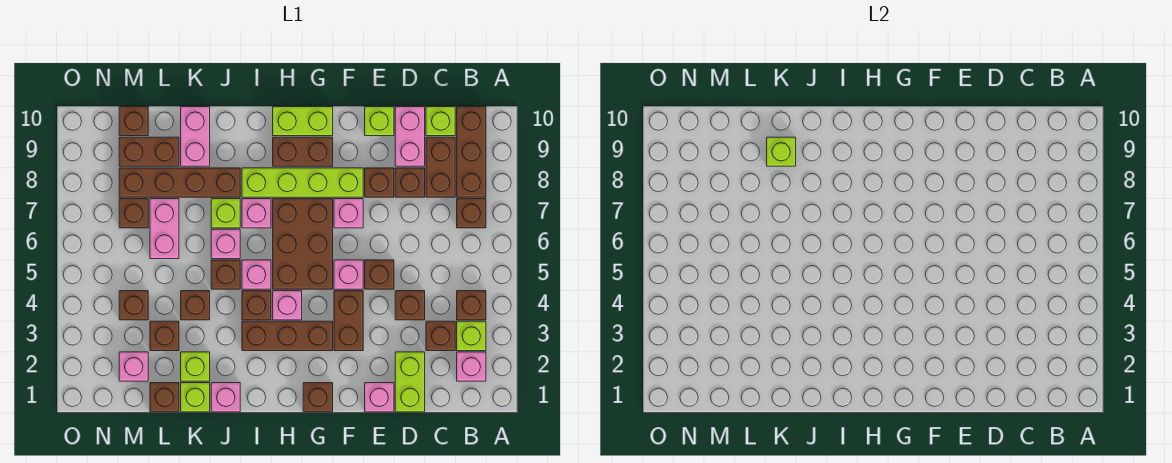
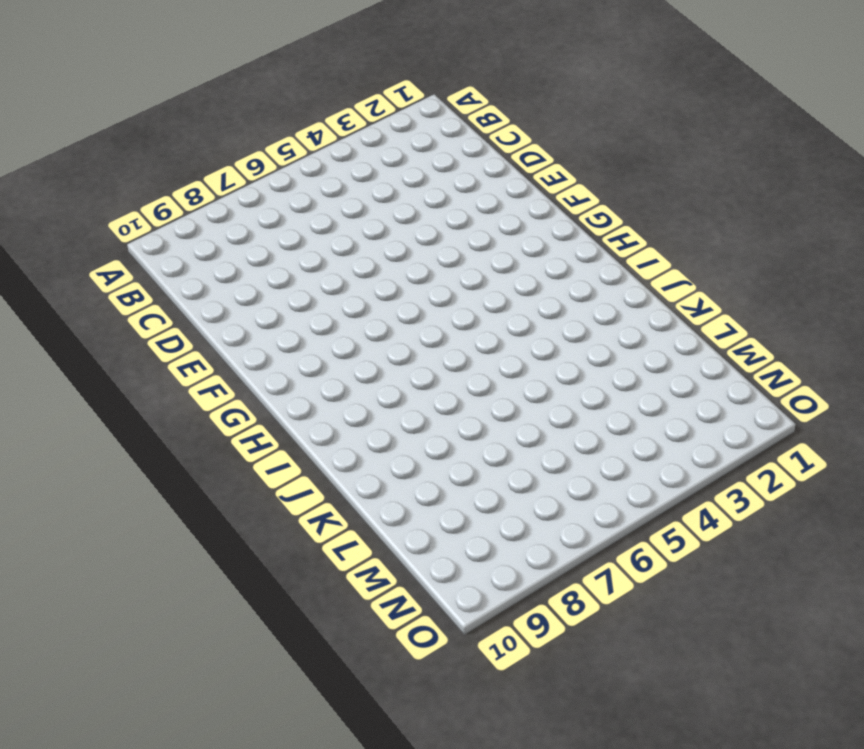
none -> pink brick B2 level 1
none -> lime brick B3 level 1
none -> brown brick B4 level 1
none -> brown brick B7 level 1

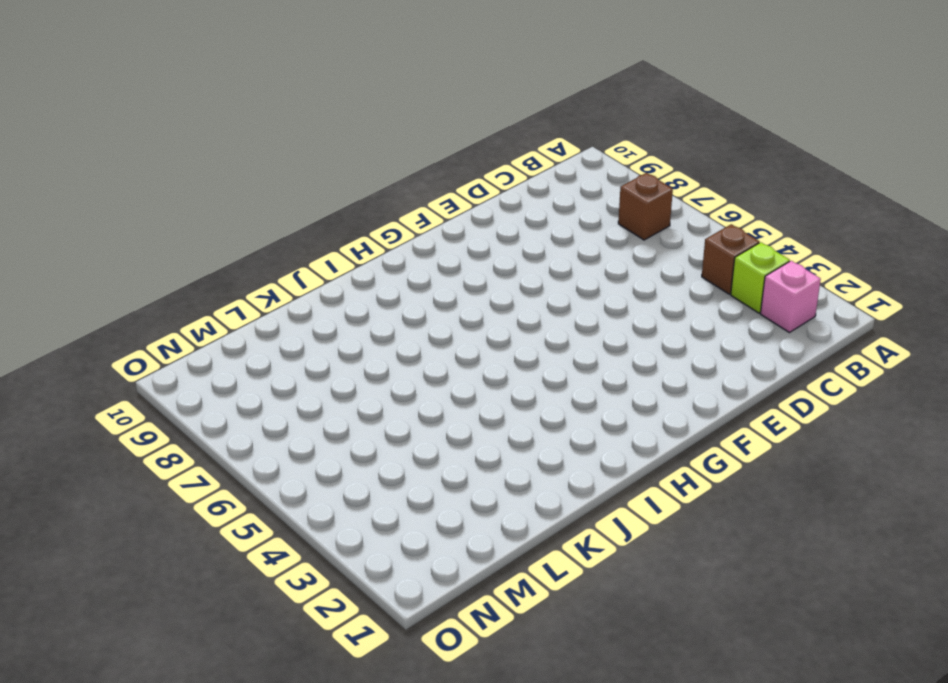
none -> brown brick B8:B10 level 1
none -> brown brick C3 level 1
none -> brown brick C8:C9 level 1
none -> lime brick C10 level 1

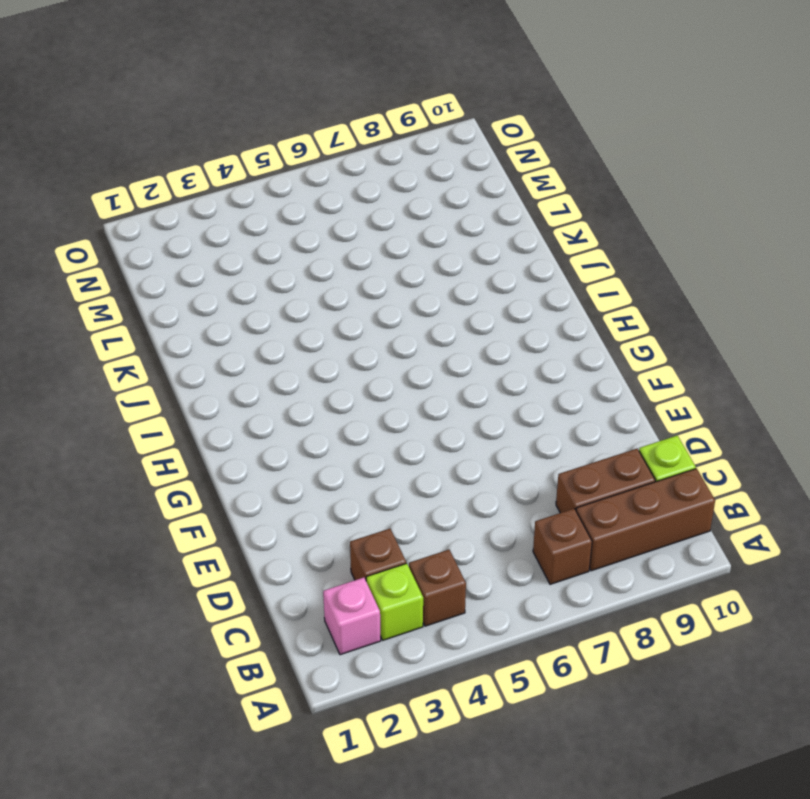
none -> lime brick D1:D2 level 1
none -> brown brick D4 level 1
none -> brown brick D8 level 1
none -> pink brick D9:D10 level 1

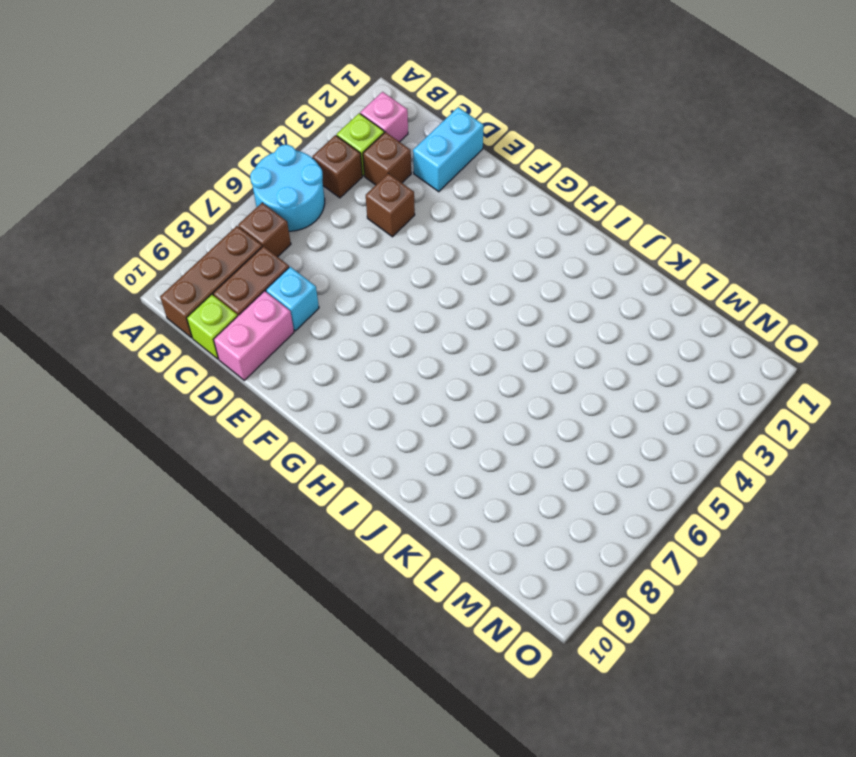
cyan round brick A5:B6 level 1 -> none
cyan brick D1:D2 level 1 -> lime brick D1:D2 level 1
cyan brick D8 level 1 -> brown brick D8 level 1
none -> pink brick E1 level 1
none -> brown brick E5 level 1
none -> brown brick E8 level 1
none -> lime brick E10 level 1

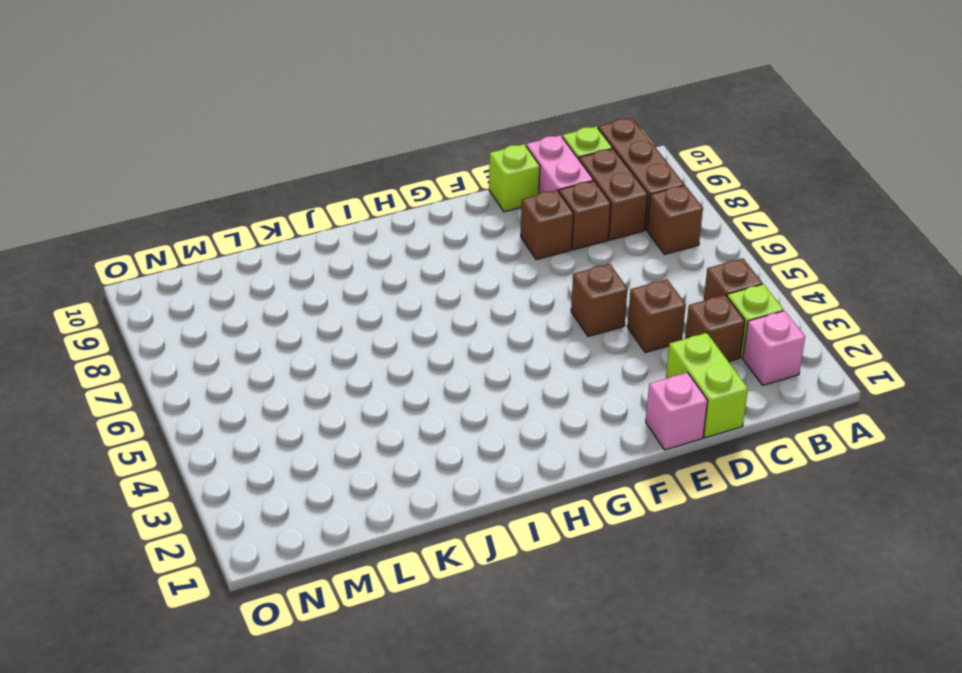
none -> brown brick F3:F4 level 1
none -> pink brick F5 level 1
none -> pink brick F7 level 1
none -> lime brick F8:I8 level 1

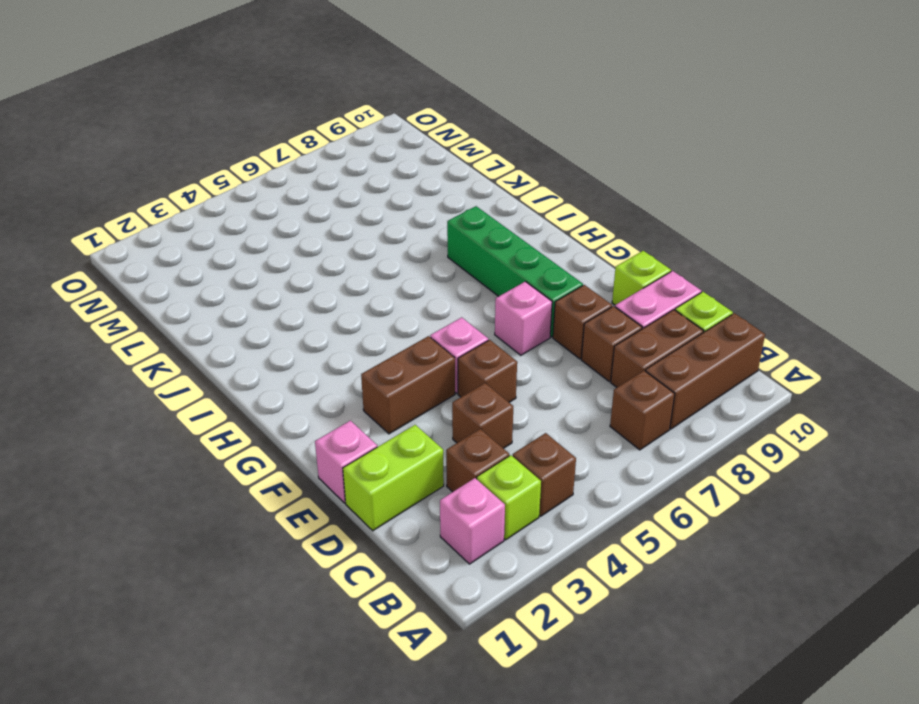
green brick F8:I8 level 1 -> lime brick F8:I8 level 1
none -> brown brick G1 level 1
none -> brown brick G3:I3 level 1
none -> brown brick G5:H7 level 1
none -> brown brick G9:H9 level 1

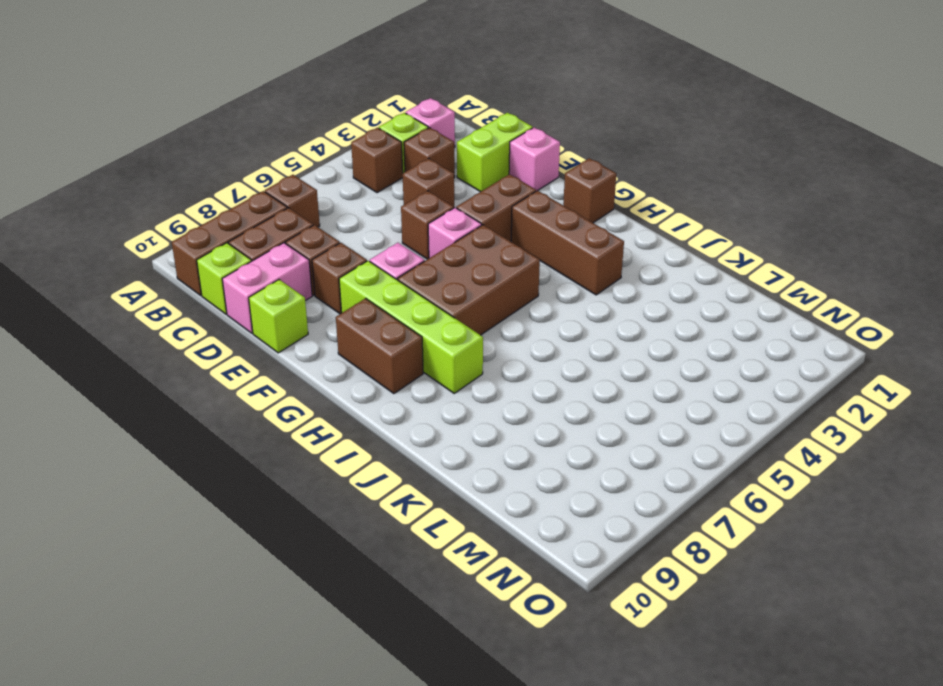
none -> lime brick G10:H10 level 1
none -> pink brick H4 level 1
none -> brown brick I4 level 1
none -> pink brick I5 level 1

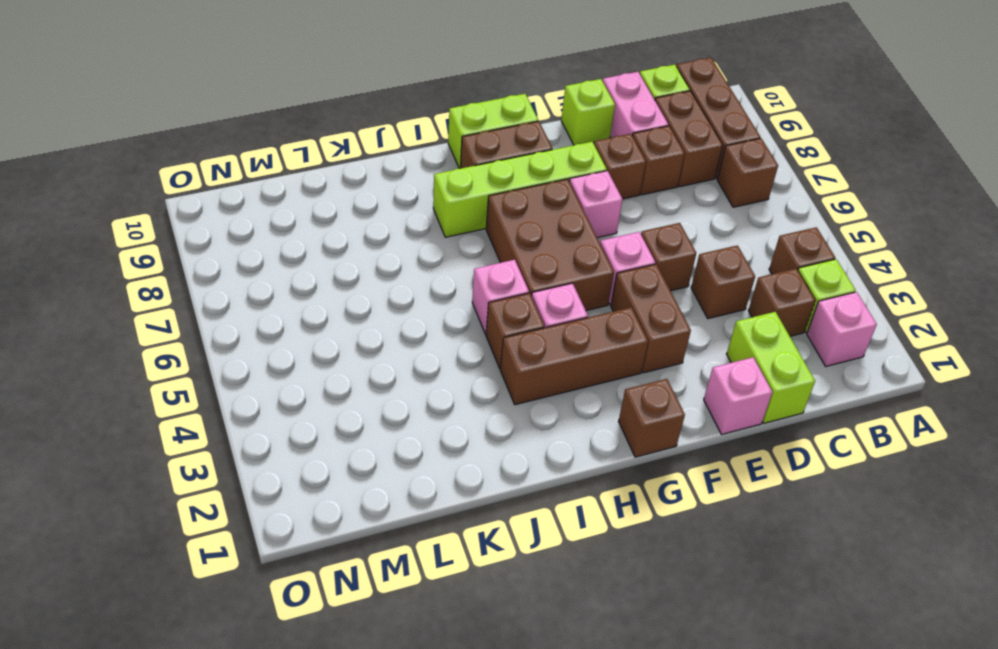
none -> pink brick I7 level 1
none -> pink brick J1 level 1
none -> brown brick J5 level 1
none -> pink brick J6 level 1

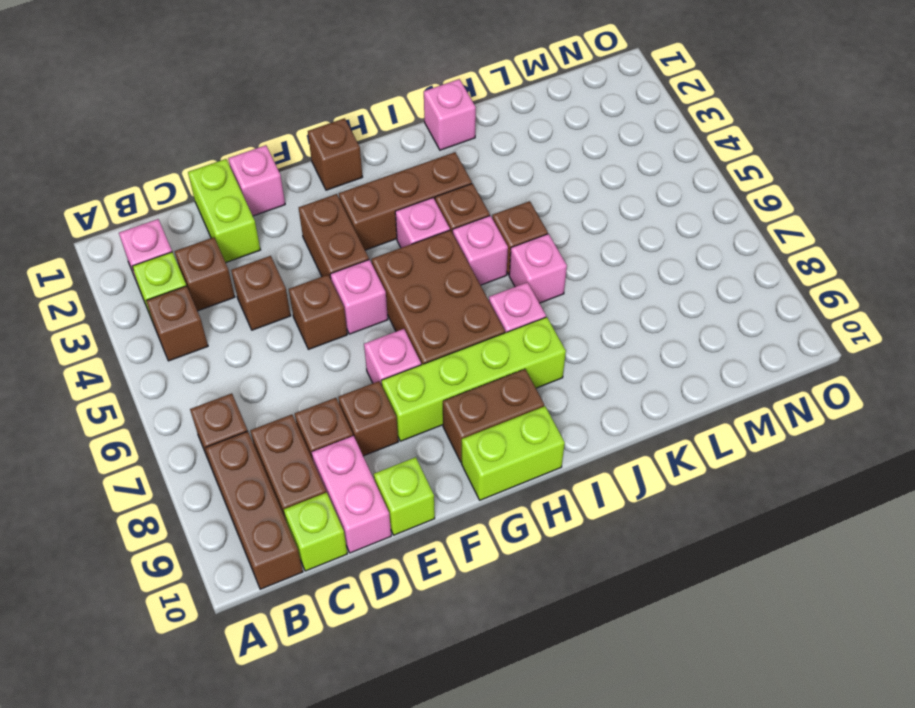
none -> lime brick J7 level 1
none -> brown brick J8:M8 level 1
none -> lime brick K1 level 1
none -> lime brick K2 level 1

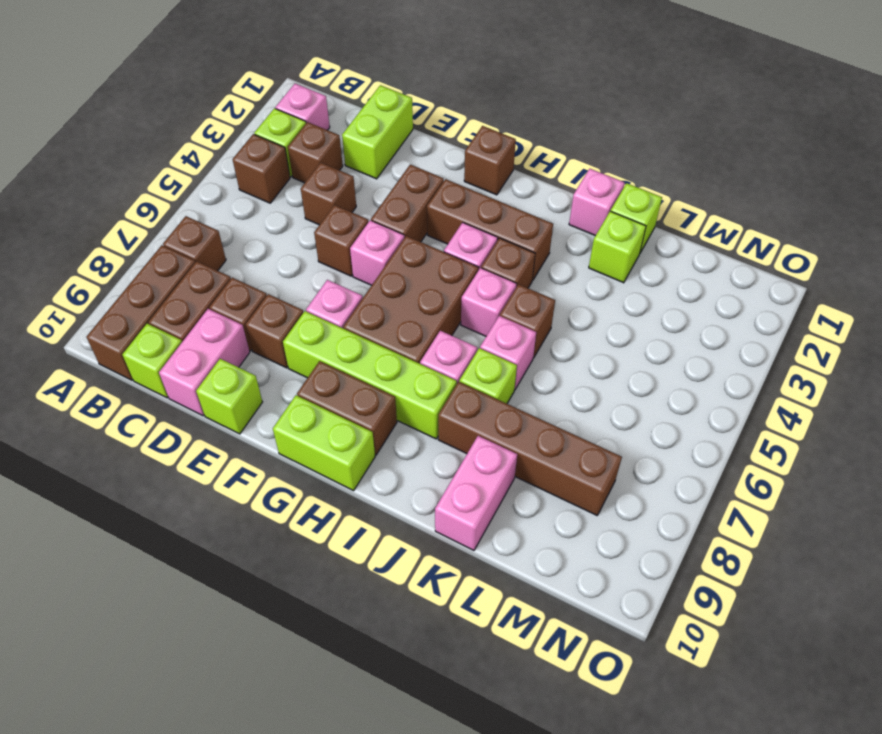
none -> pink brick E1 level 1
none -> brown brick K4 level 1
none -> brown brick L1 level 1
none -> brown brick L3 level 1

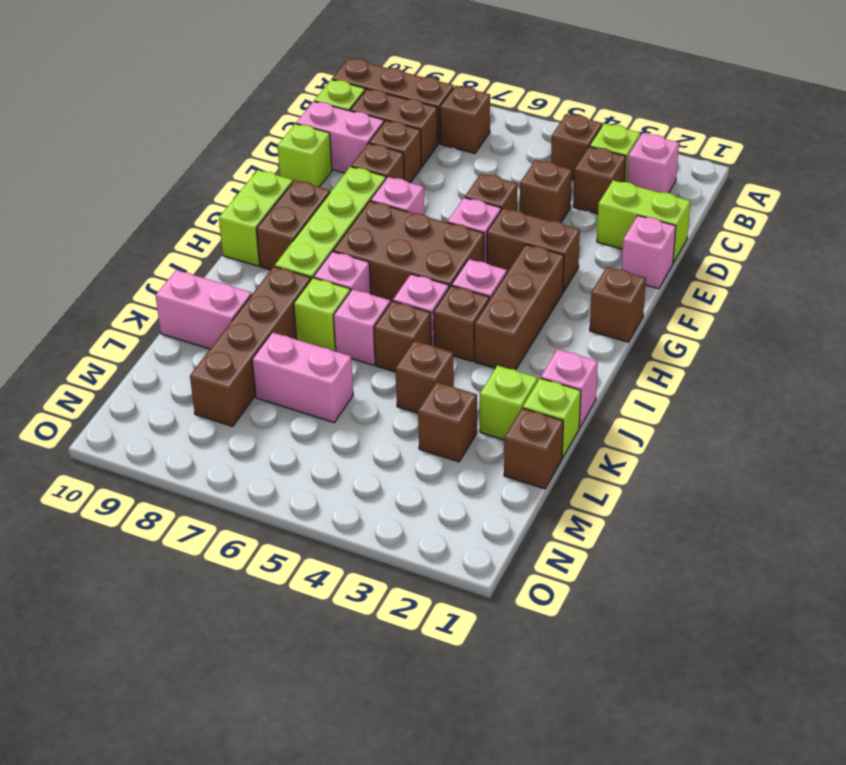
none -> brown brick L9:M9 level 1
none -> pink brick M2 level 1
none -> brown brick M4 level 1
none -> brown brick M7 level 1

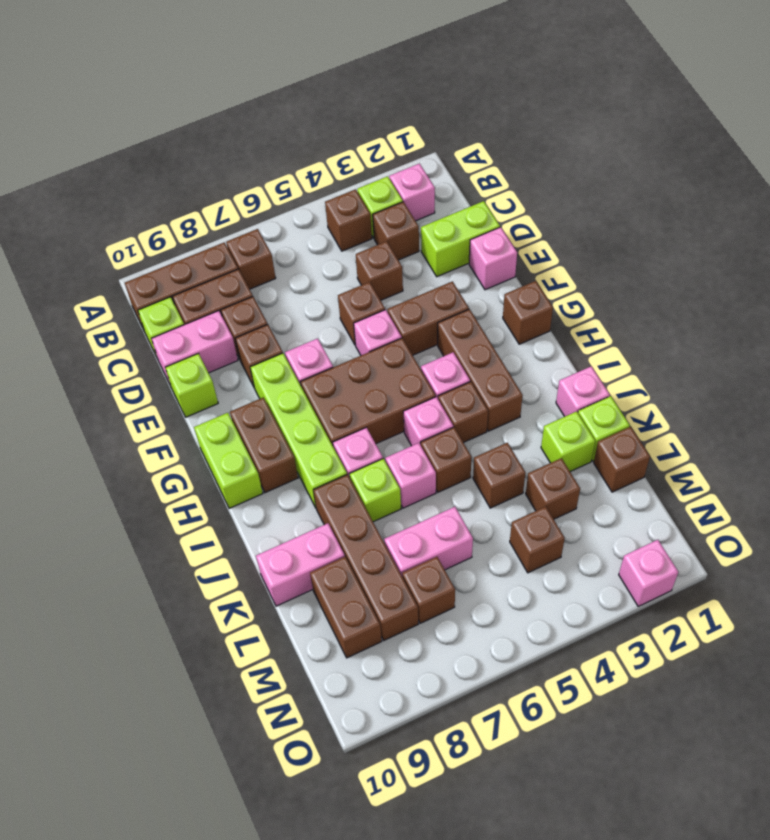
pink brick O2 level 1 -> pink brick M2 level 1
none -> brown brick M10 level 1
none -> lime brick K9 level 2

